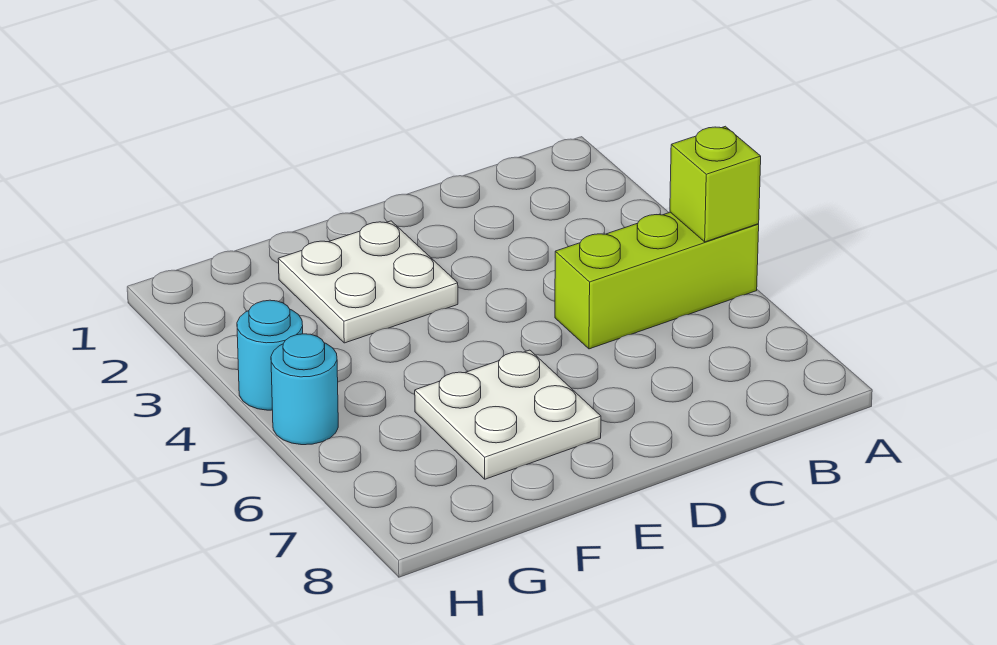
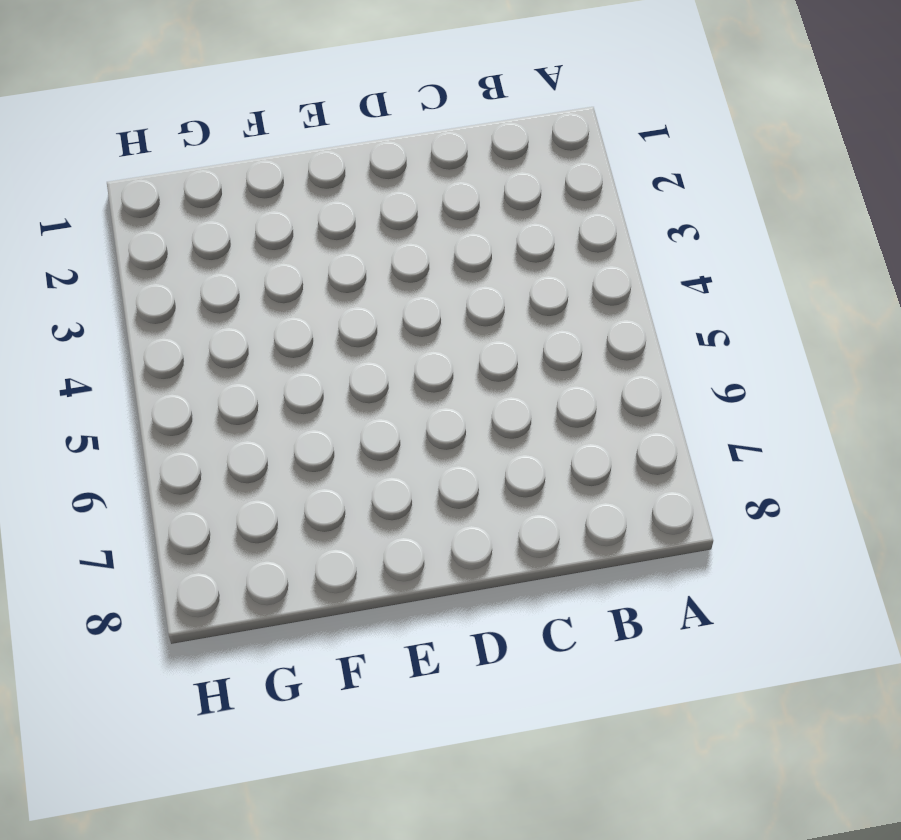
none -> lime brick A5:C5 level 1
none -> white plate E2:F3 level 1

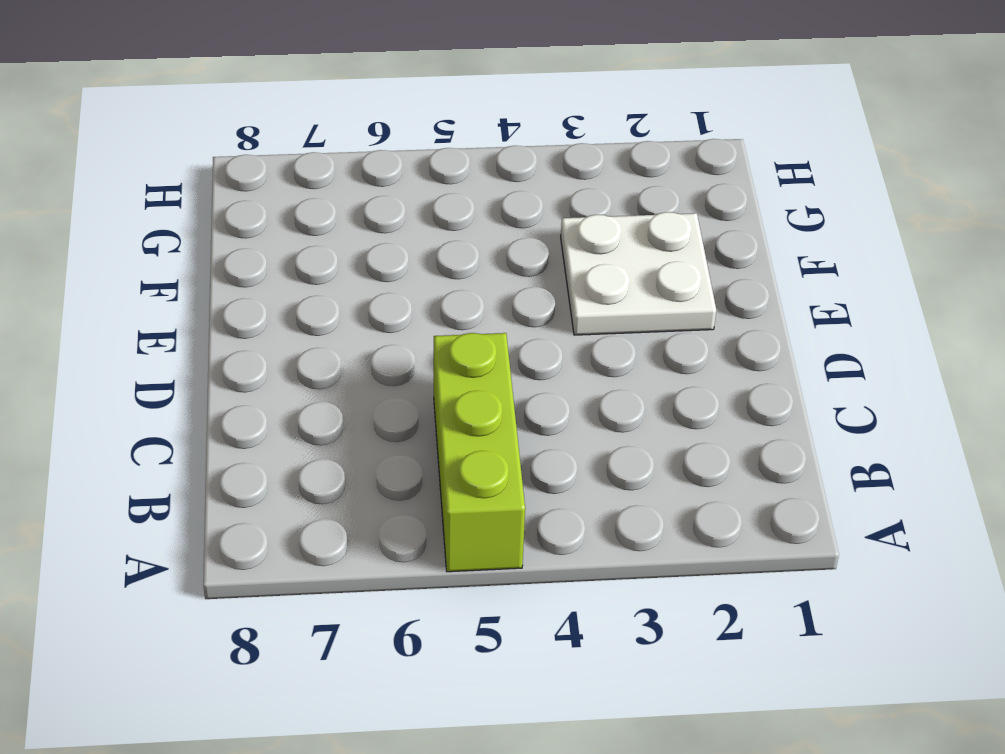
none -> white plate E6:F7 level 1
none -> cyan round brick H4 level 1

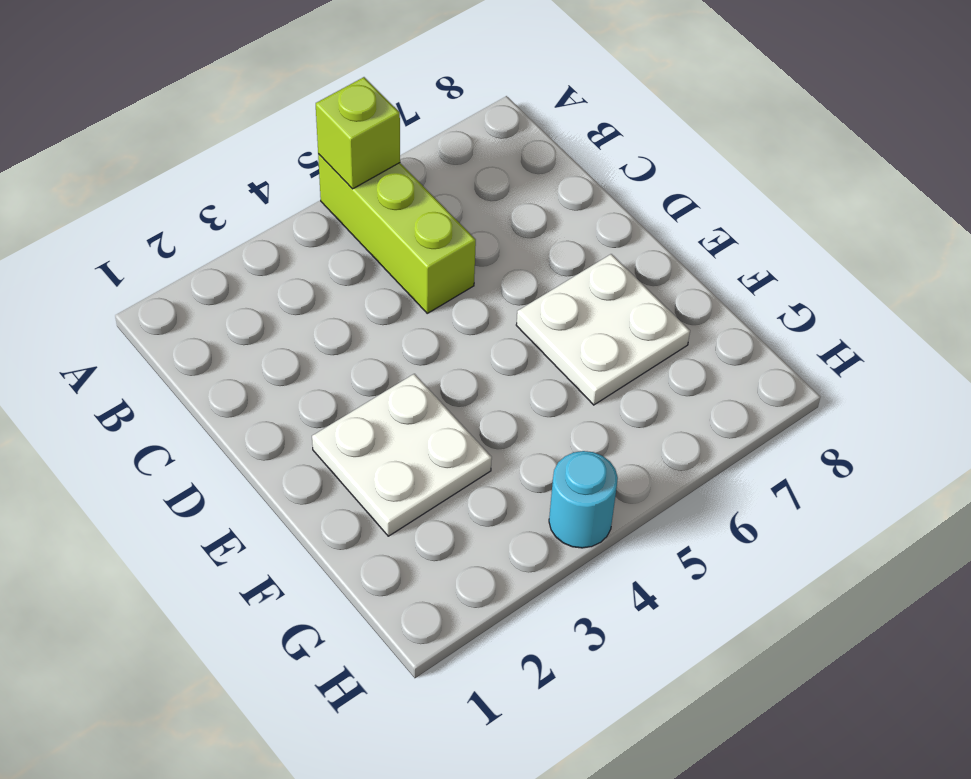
none -> cyan round brick H5 level 1

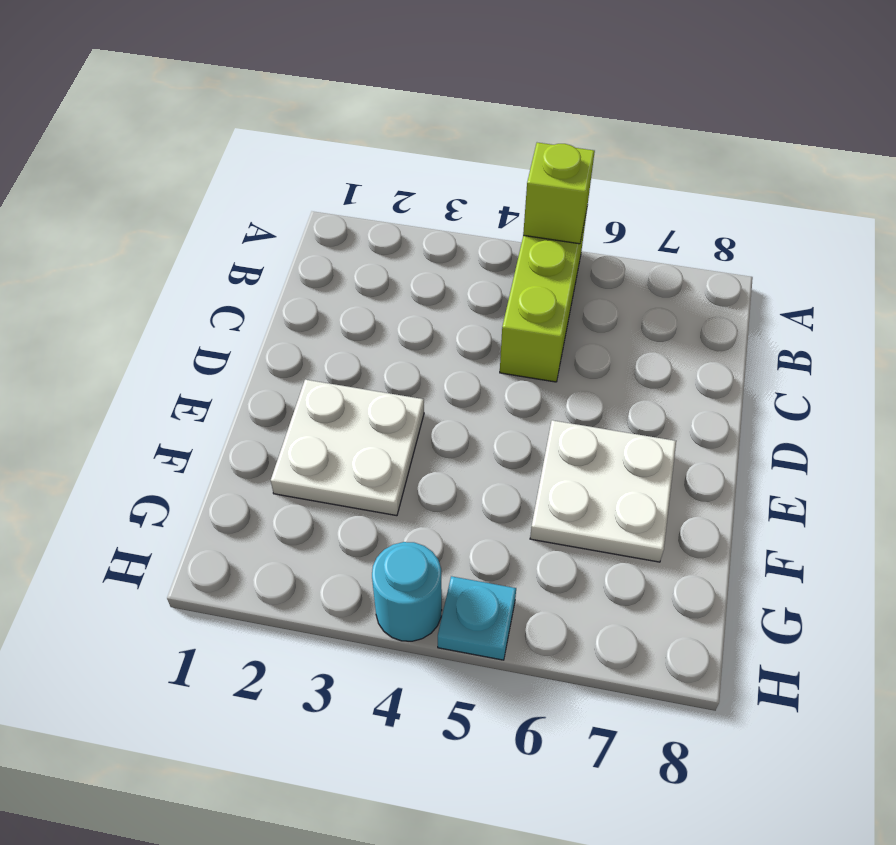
cyan plate H5 level 1 -> cyan round brick H5 level 1

